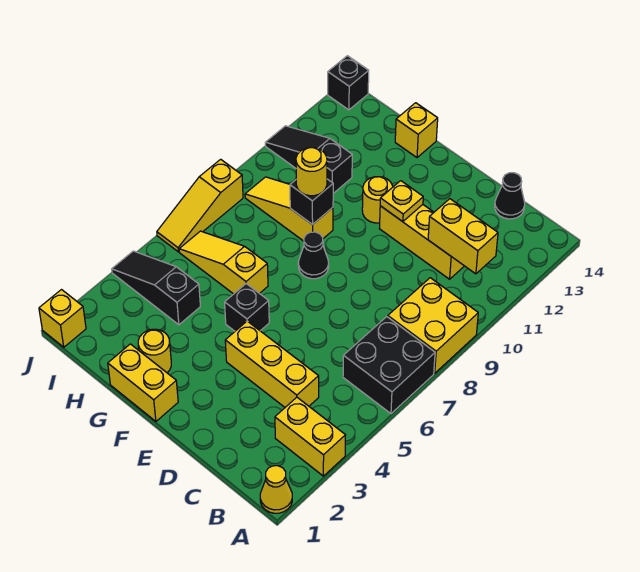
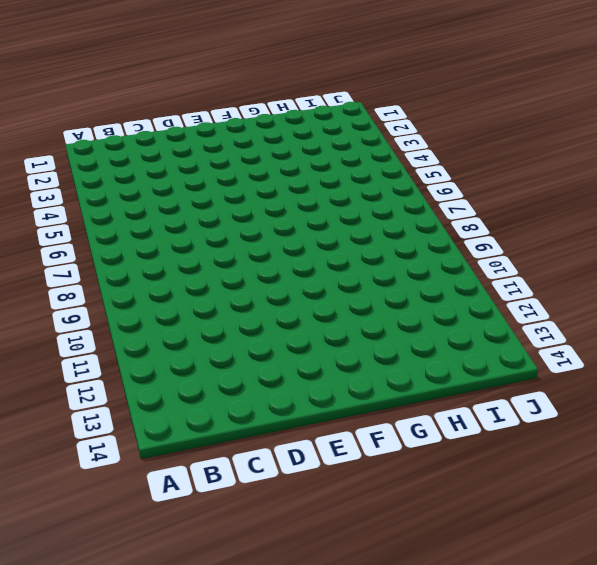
none -> yellow cone A1 level 1
none -> yellow brick A3:B3 level 1
none -> black brick A6:B7 level 1

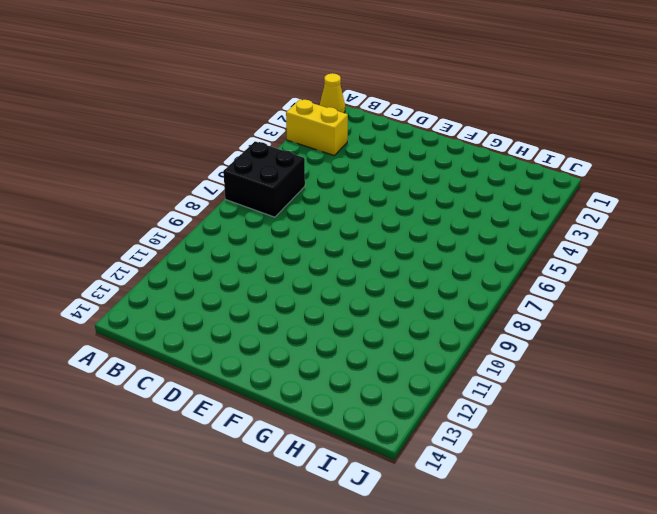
none -> yellow brick A8:B9 level 1
none -> yellow brick C4:E4 level 1
none -> yellow brick C11:E11 level 1

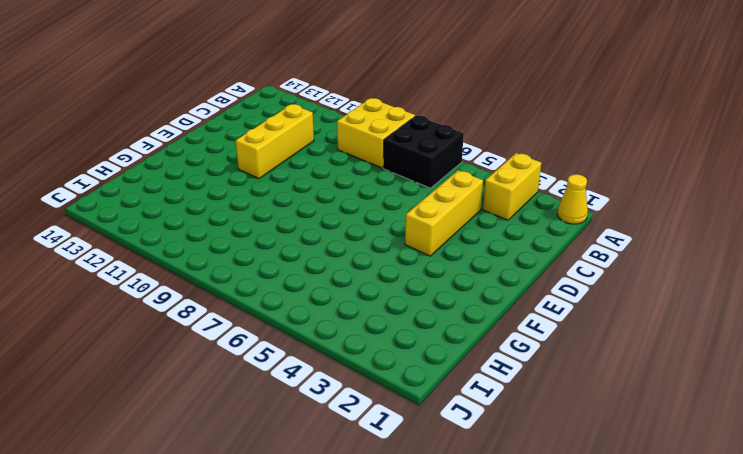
none -> black cone C14 level 1
none -> yellow brick F1:G1 level 1
none -> black brick F5 level 1

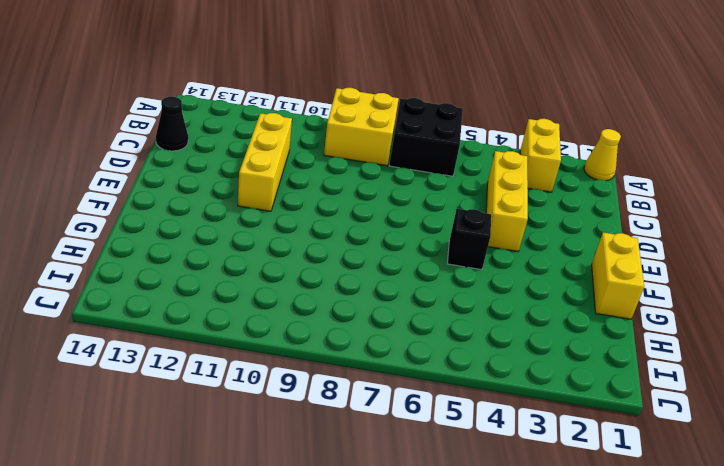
none -> black cone F8 level 1
none -> yellow round brick F11 level 1
none -> yellow round brick G2 level 1

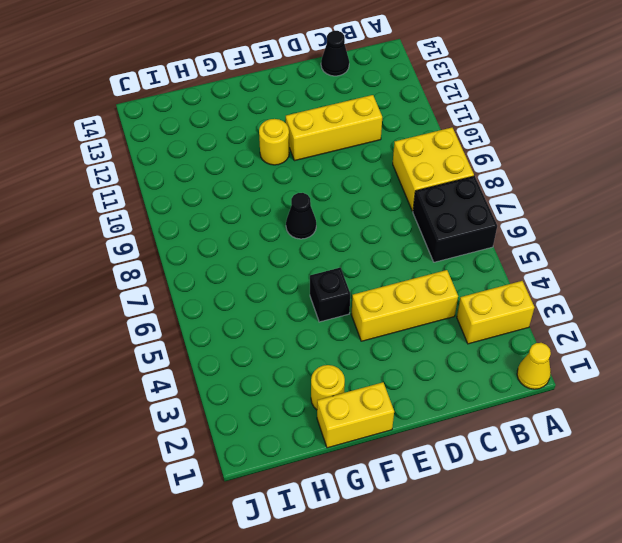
none -> yellow slope G6:I6 level 1 top G
none -> yellow slope G9:I9 level 1 top G
none -> yellow brick G14 level 1

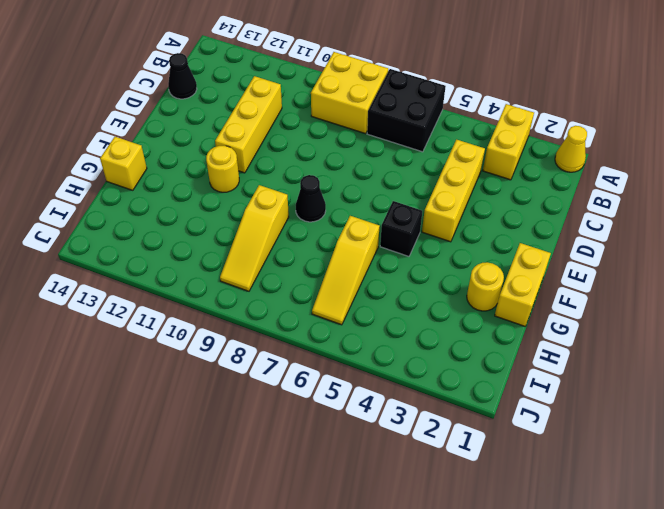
none -> black slope H4:J4 level 1 top H
none -> black slope H11:J11 level 1 top H
none -> yellow brick J1 level 1

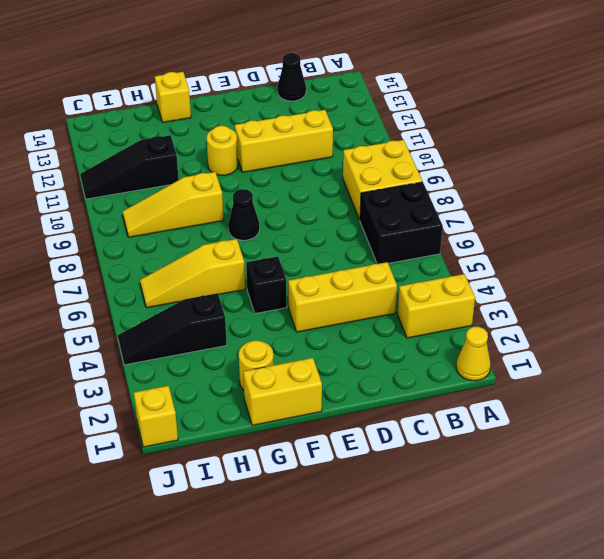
none -> yellow slope J6:J8 level 1 top 8
none -> black brick J14 level 1
none -> yellow brick B11:C11 level 2

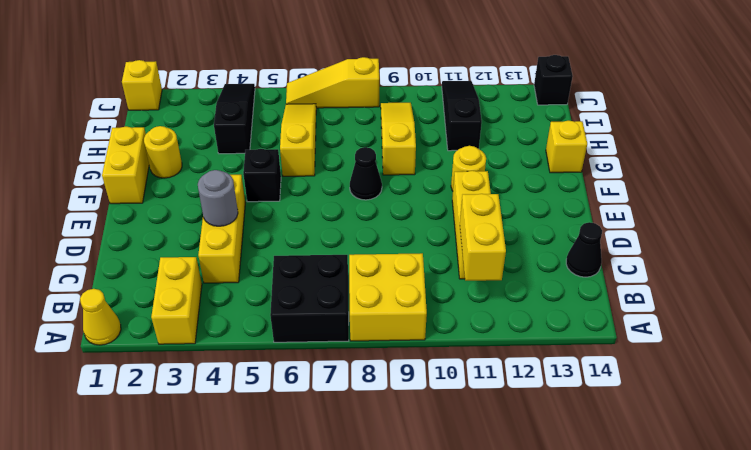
grey round brick D4 level 2 -> none
none -> yellow plate E11 level 2
none -> black brick G9 level 2
none -> yellow round brick G9 level 3

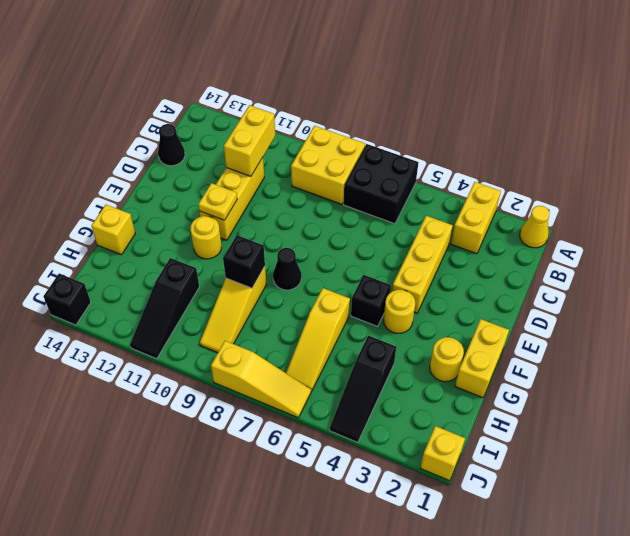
yellow round brick F4 level 1 -> yellow round brick G9 level 3

